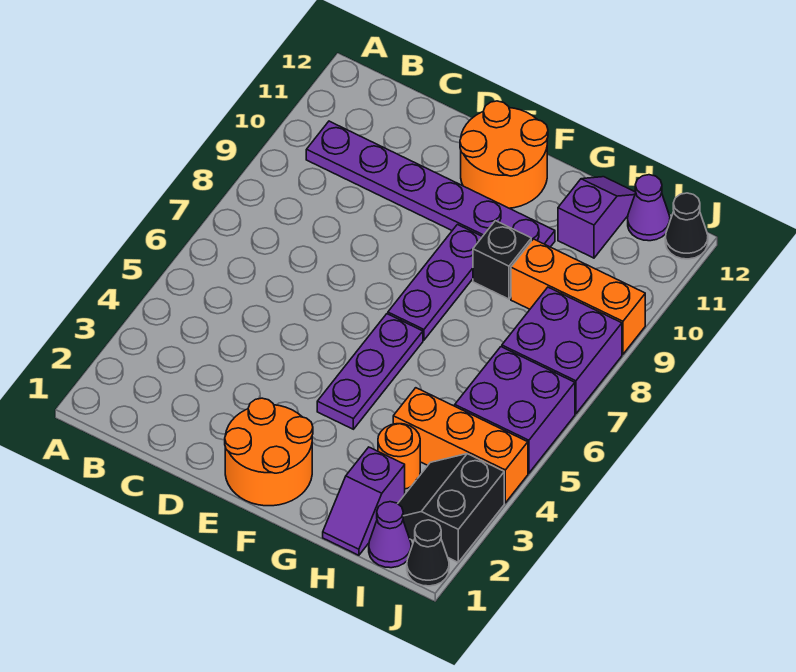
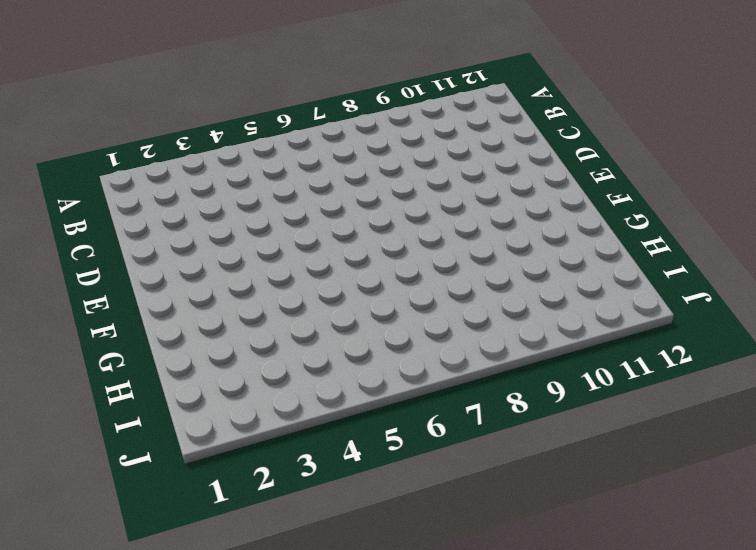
none -> purple plate B10:G10 level 1
none -> orange round brick E1:F2 level 1
none -> orange round brick E11:F12 level 1

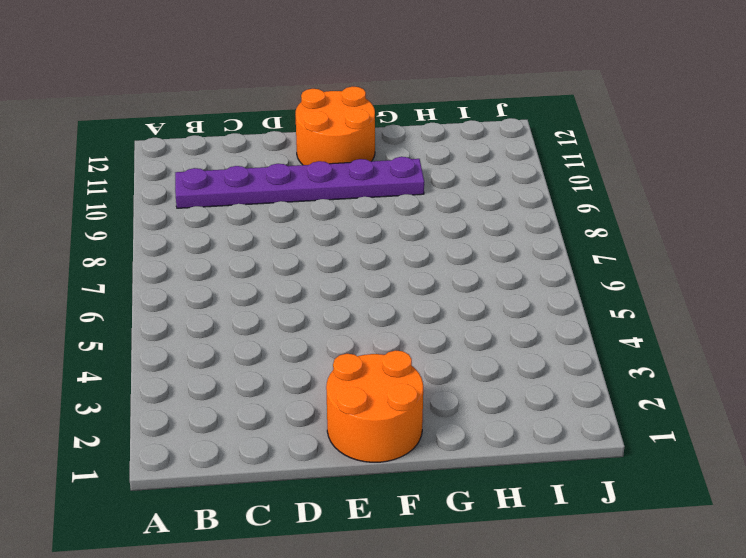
none -> purple plate F4:F6 level 1
none -> purple plate F7:F9 level 1
none -> black brick G9 level 1

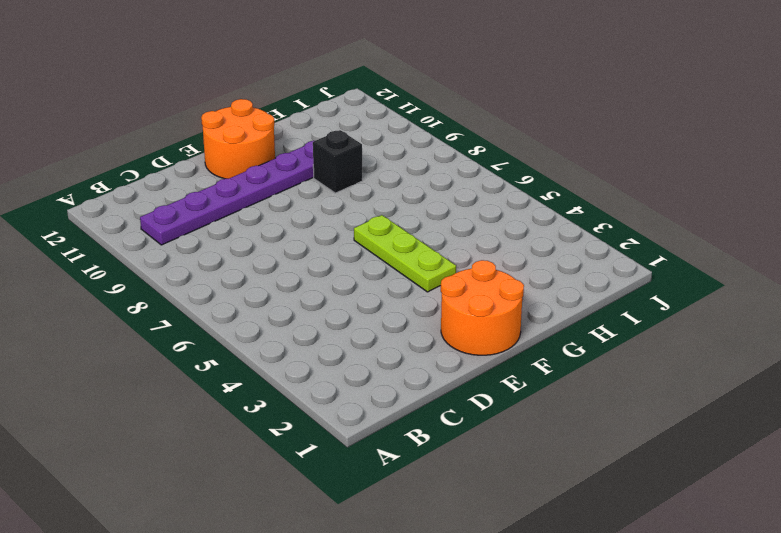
lime plate F4:F6 level 1 -> purple plate F4:F6 level 1
none -> purple plate F7:F9 level 1
none -> purple slope H1:H2 level 1 top 2
none -> orange round brick H3 level 1

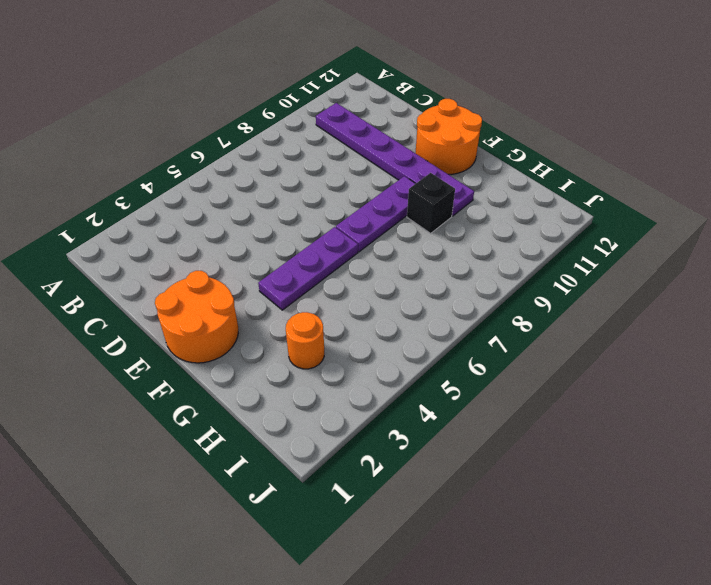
none -> purple slope H1:H2 level 1 top 2
none -> orange brick H4:J4 level 1
none -> orange brick H9:J9 level 1

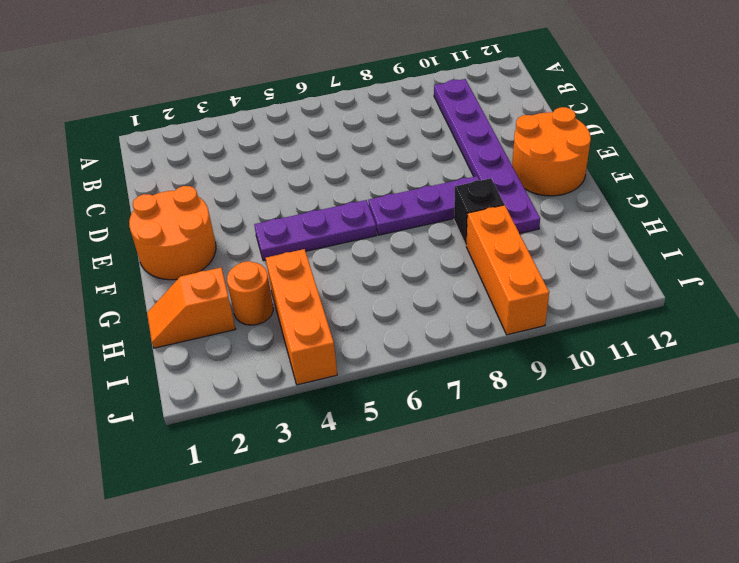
orange slope H1:H2 level 1 top 2 -> purple slope H1:H2 level 1 top 2
none -> purple slope H11:H12 level 1 top 11
none -> purple cone I1 level 1
none -> black slope I2:J3 level 1 top J

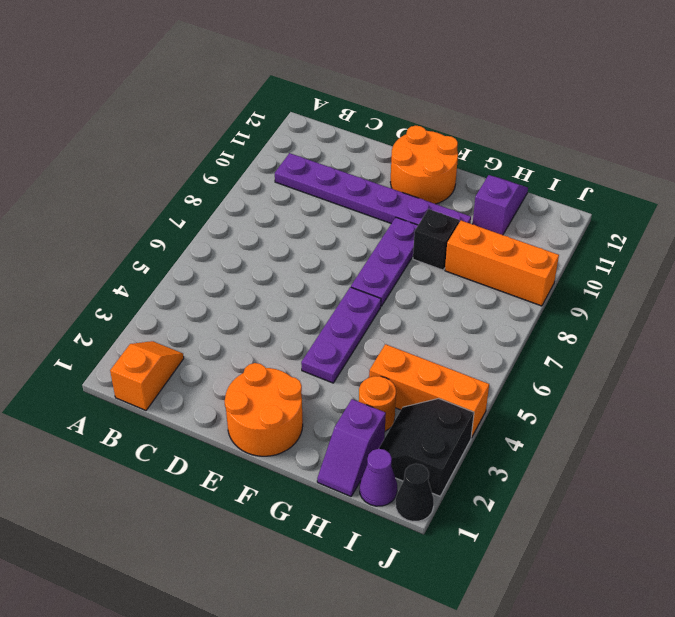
orange slope B1:B2 level 1 top 1 -> none
none -> purple brick I5:J6 level 1
none -> purple brick I7:J8 level 1
none -> purple cone I12 level 1

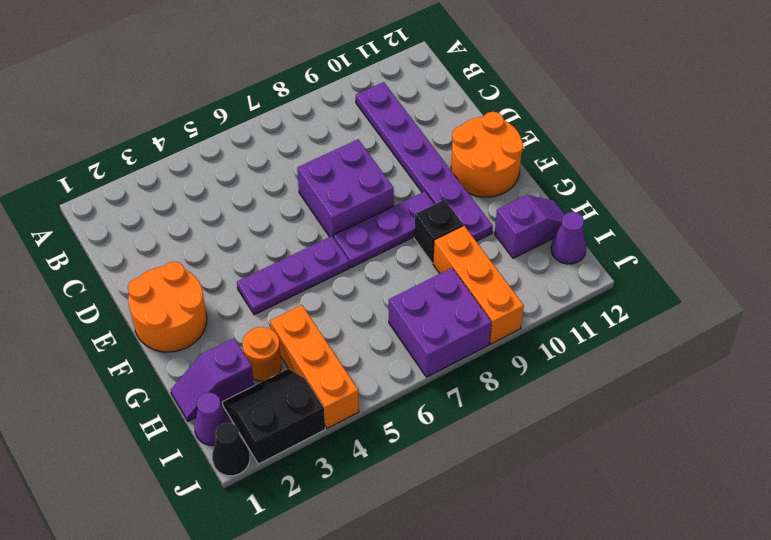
purple brick D7:E8 level 1 -> purple brick I5:J6 level 1
none -> black cone J12 level 1

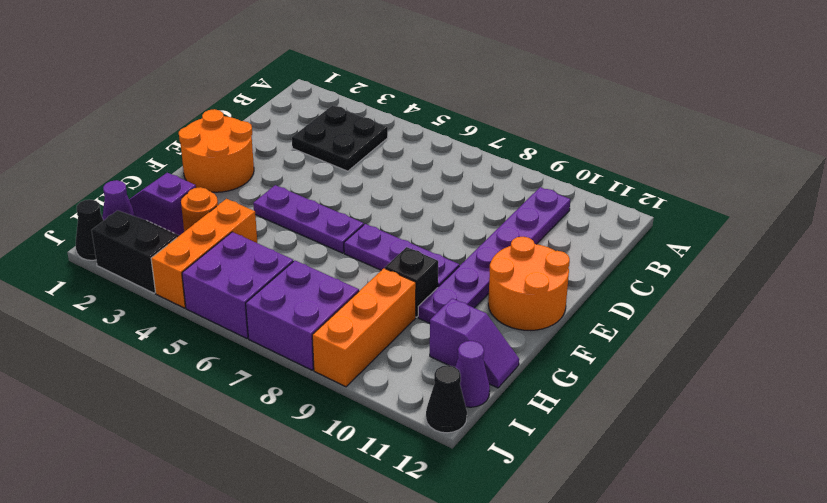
black plate B3:C4 level 1 -> none

